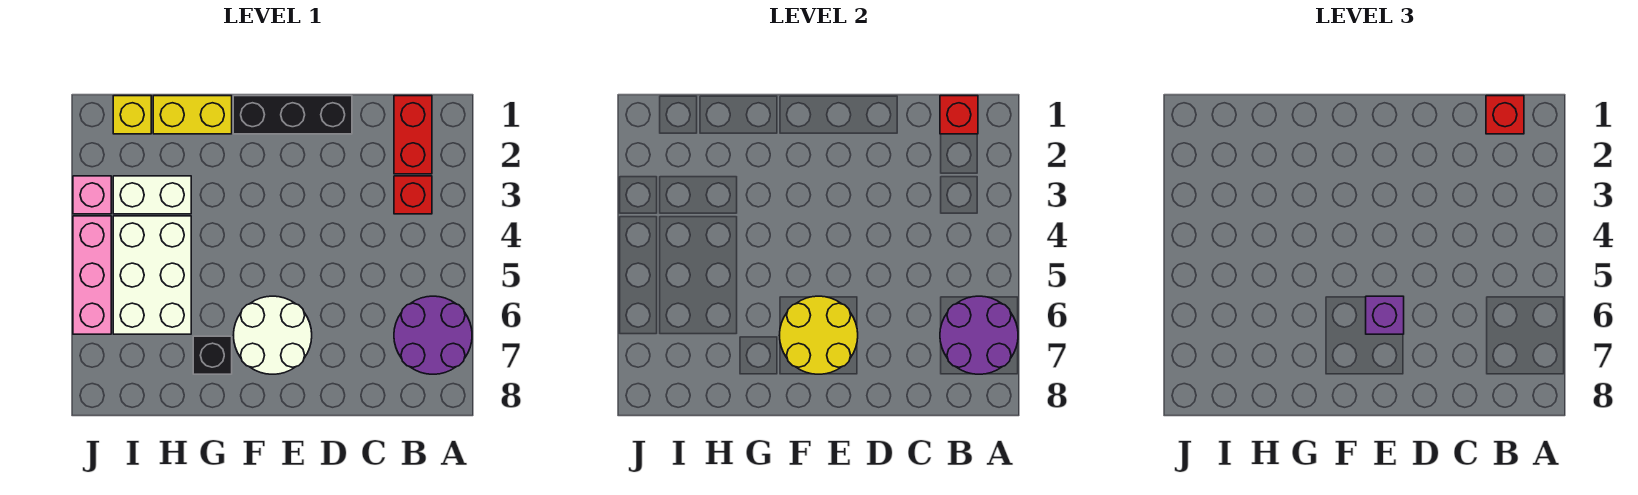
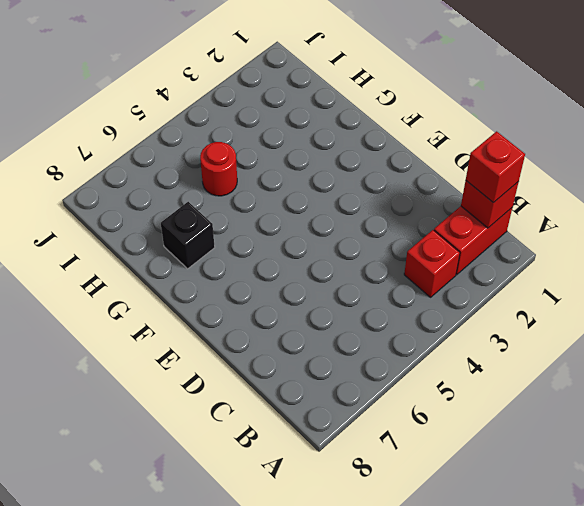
red round brick H5 level 1 -> white brick H4:I6 level 1
none -> purple round brick A6:B7 level 1
none -> black brick D1:F1 level 1
none -> white round brick E6:F7 level 1

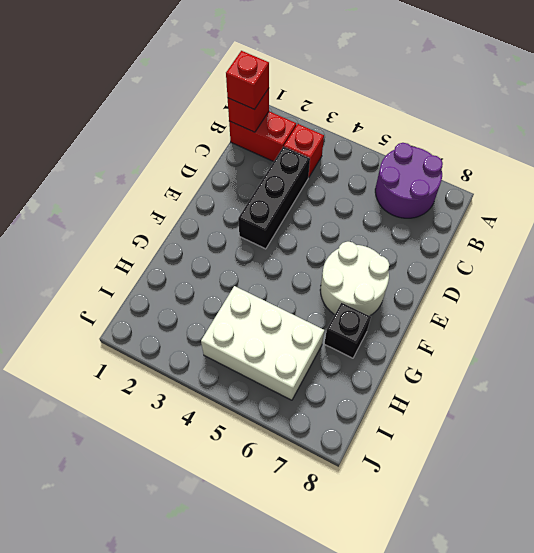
black brick C3:E3 level 1 -> black brick D1:F1 level 1
none -> yellow brick G1:H1 level 1
none -> white brick H3:I3 level 1
none -> yellow brick I1 level 1

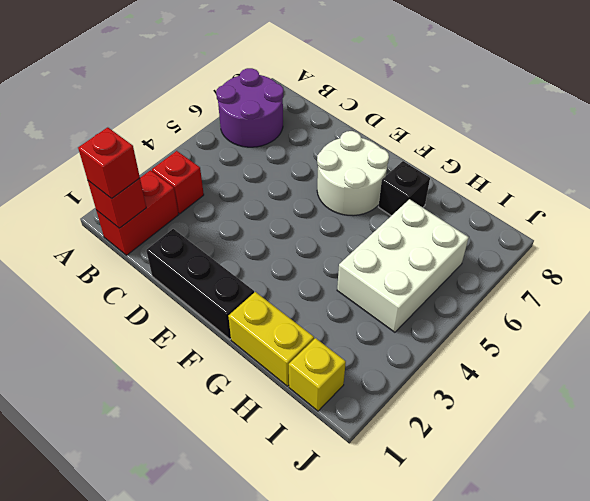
none -> white brick H3:I3 level 1
none -> pink brick J3 level 1
none -> pink brick J4:J6 level 1

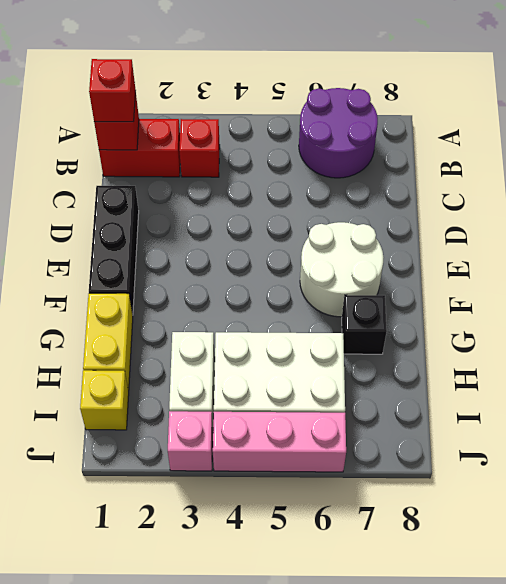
none -> purple round brick A6:B7 level 2
none -> yellow round brick E6:F7 level 2
none -> purple brick E6 level 3

